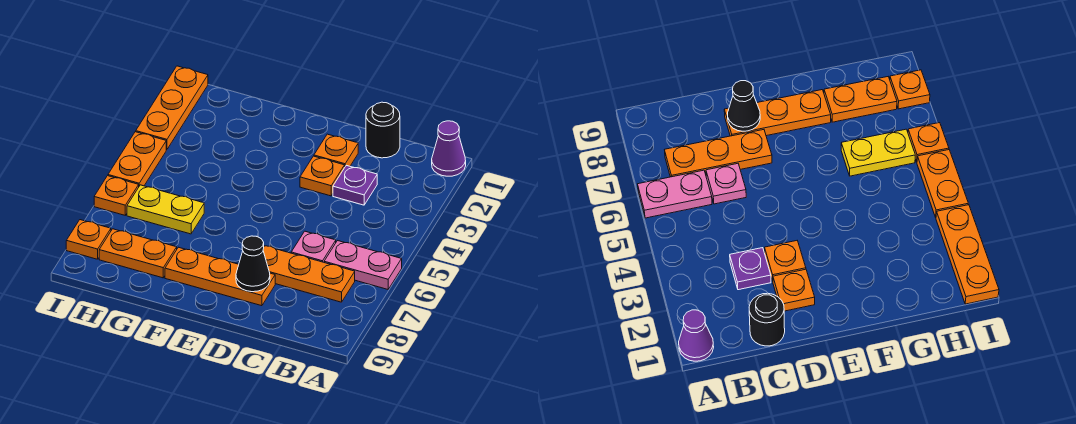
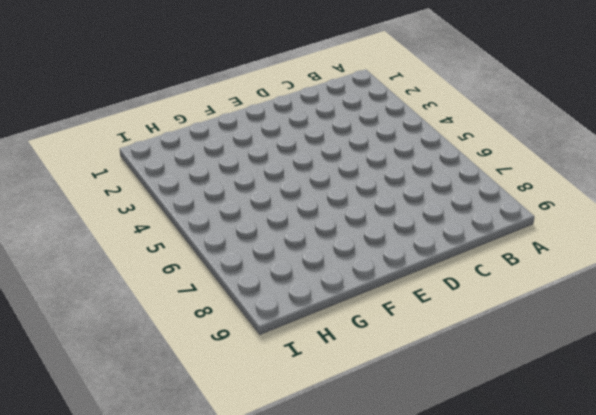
none -> purple cone A1 level 1
none -> pink plate A6:B6 level 1
none -> orange plate B7:D7 level 1

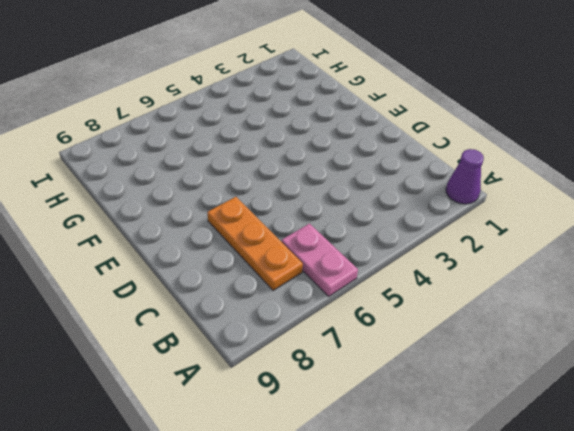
none -> black round brick C1 level 1
none -> purple plate C3 level 1
none -> pink plate C6 level 1

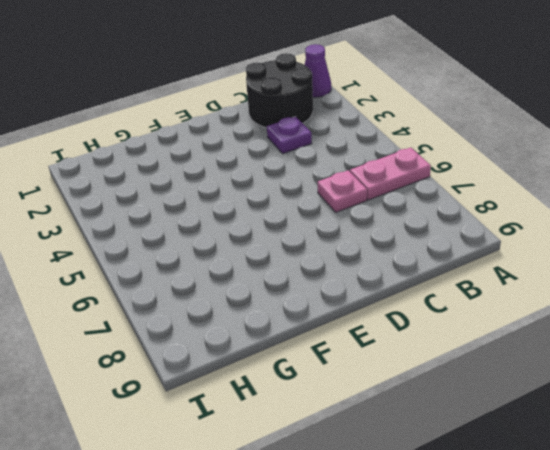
black round brick B1:C2 level 1 -> black round brick C1 level 1
none -> orange plate B7:D7 level 1
none -> orange plate D2 level 1
none -> orange plate D3 level 1

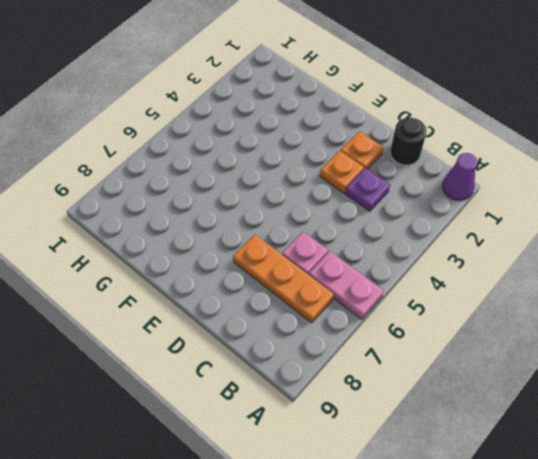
none -> orange plate D8:F8 level 1
none -> yellow plate G6:H6 level 1
none -> orange plate G8:H8 level 1

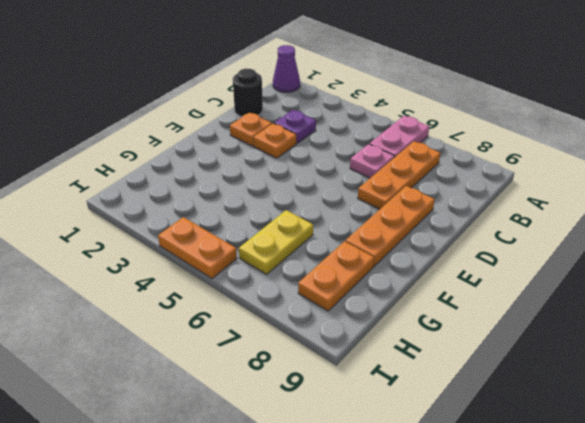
none -> orange plate I1:I3 level 1
none -> orange plate I6 level 1
none -> orange plate I8 level 1

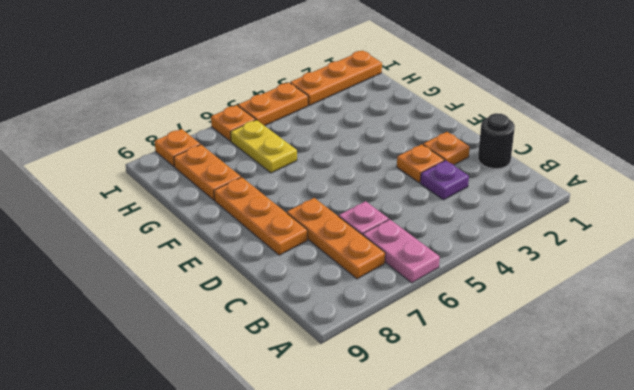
none -> purple cone A1 level 1
none -> black cone D8 level 2

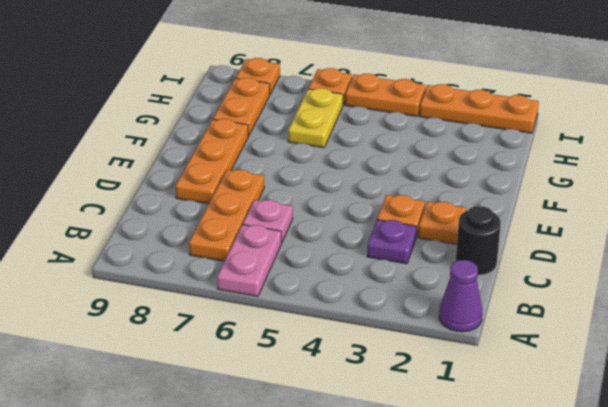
none -> black cone D8 level 2

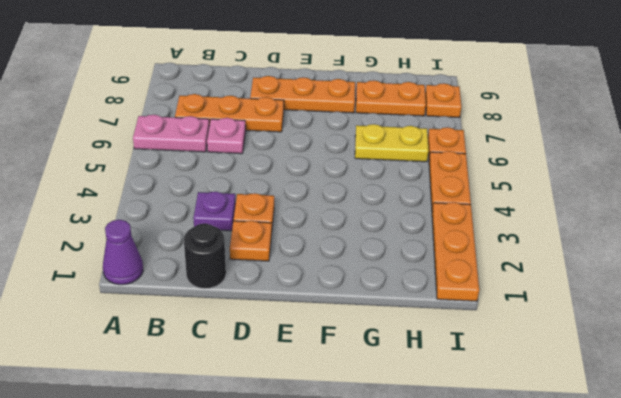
none -> black cone D8 level 2

